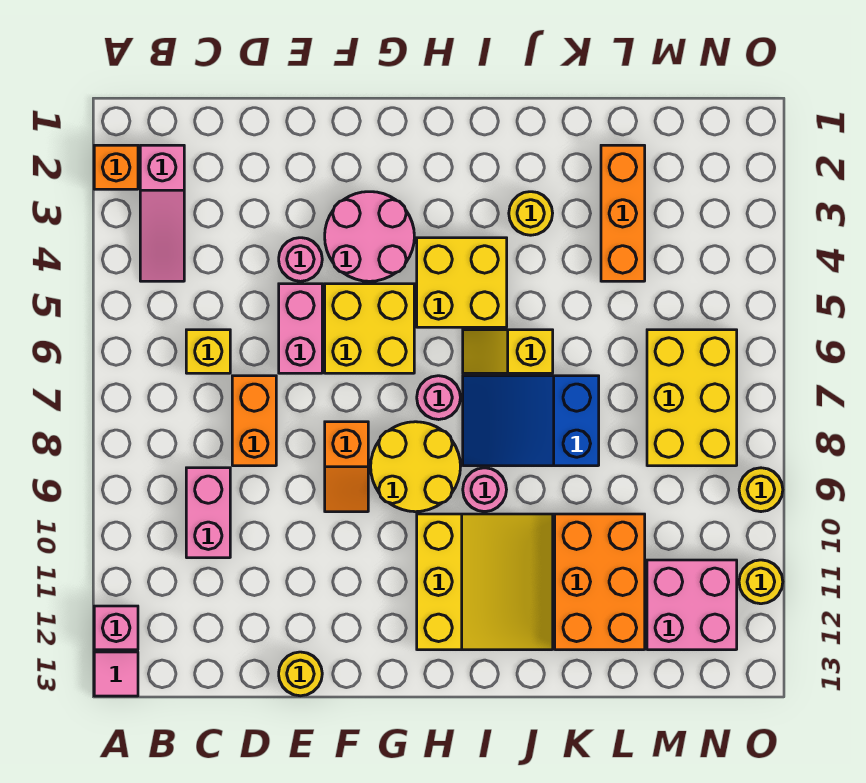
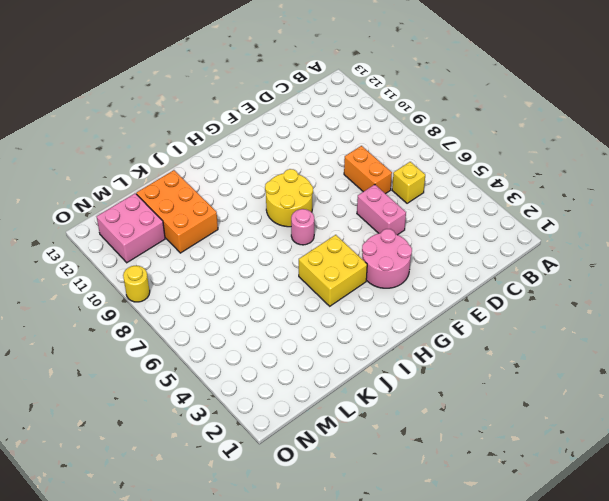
none -> orange brick A2 level 1
none -> pink brick A12 level 1
none -> pink tile A13 level 1

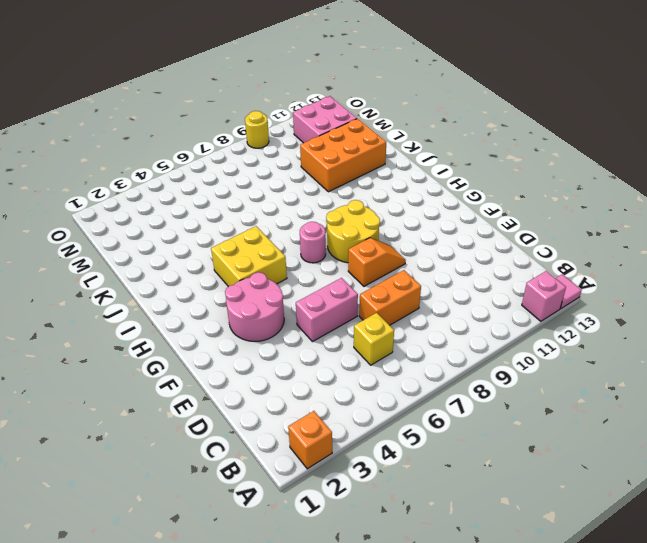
none -> pink slope B2:B4 level 1 top 2
none -> pink brick C9:C10 level 1
none -> pink round brick E4 level 1

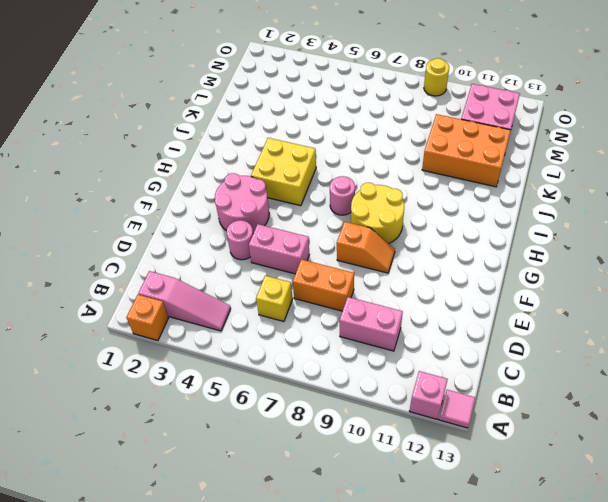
none -> yellow round brick E13 level 1
none -> yellow brick F5:G6 level 1
none -> yellow slope H10:J12 level 1 top H

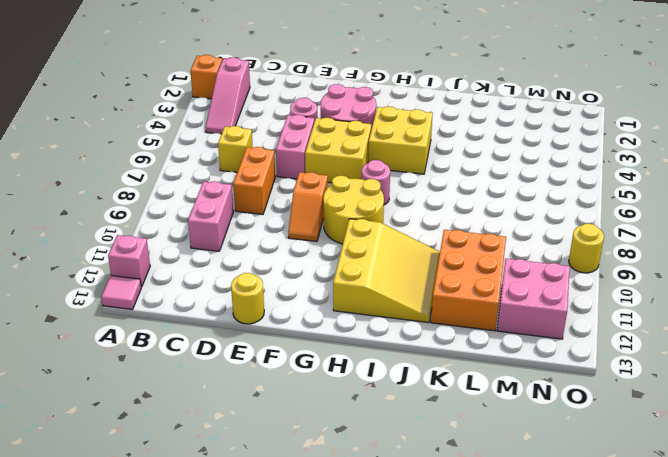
none -> yellow slope I6:J6 level 1 top J
none -> blue slope I7:K8 level 1 top K
none -> pink round brick I9 level 1

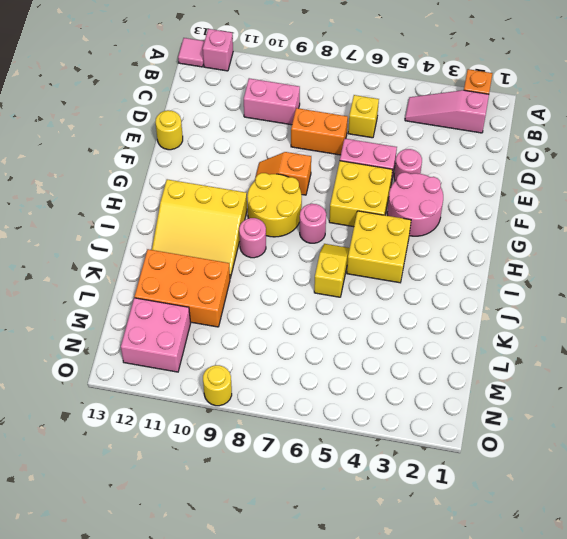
none -> blue slope I7:K8 level 1 top K
none -> yellow round brick J3 level 1
none -> orange brick L2:L4 level 1

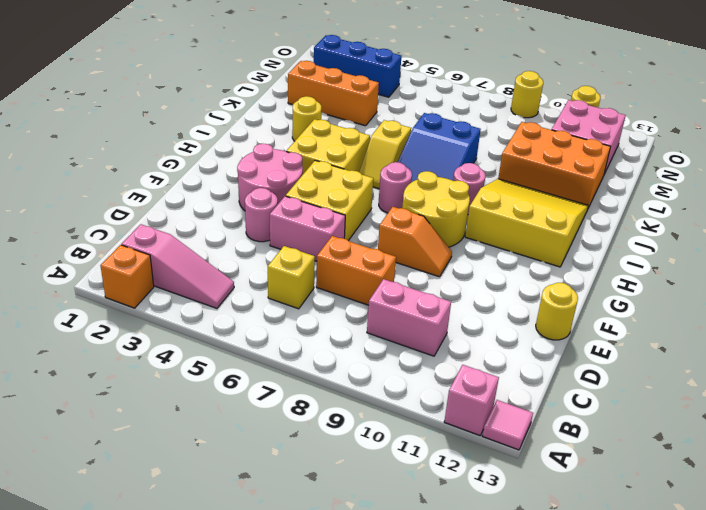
blue brick N2:N4 level 1 -> none
none -> yellow brick M6:N8 level 1

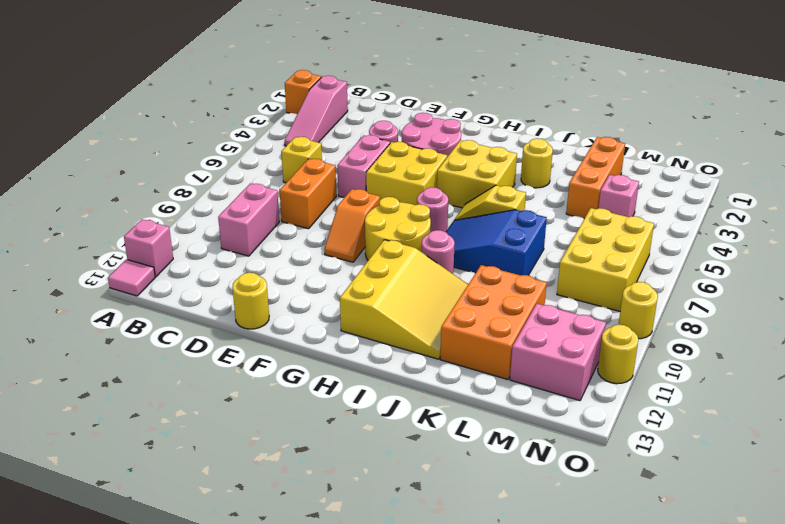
pink brick M4 level 1 -> none

